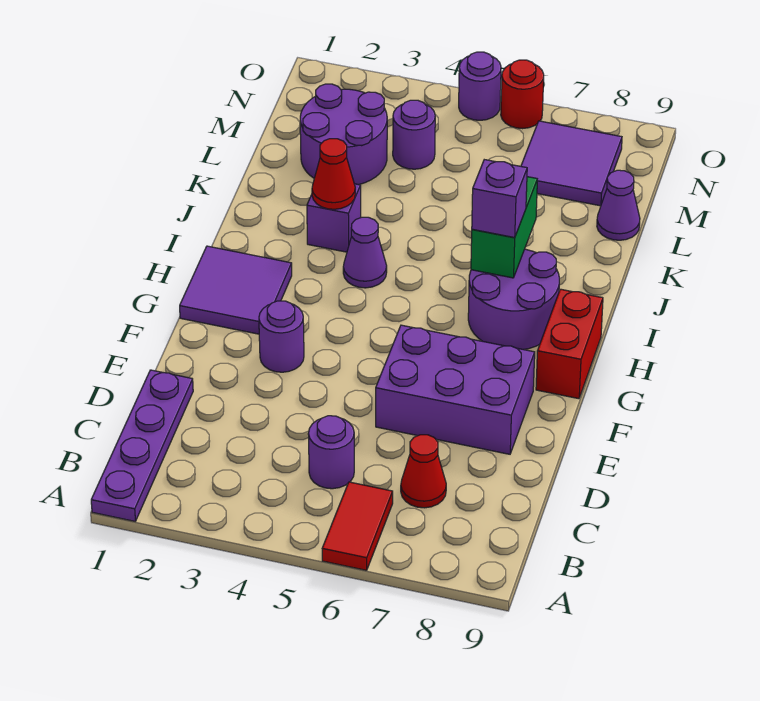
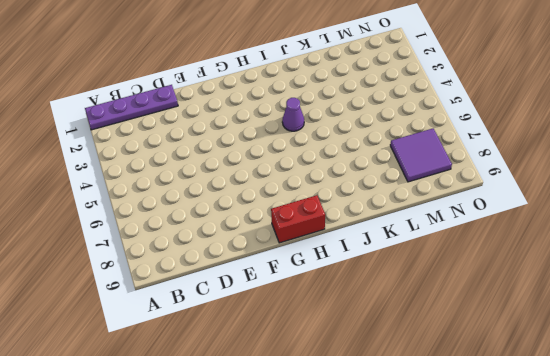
none -> red tile A6:B6 level 1
none -> purple round brick C5 level 1
none -> red cone C7 level 1

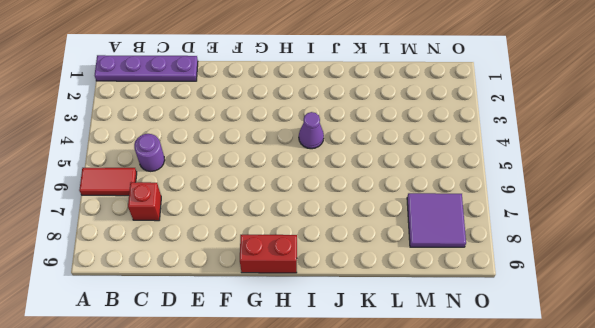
red brick C7 level 1 -> red cone C7 level 1
none -> purple brick E6:F8 level 1
none -> purple round brick F3 level 1
none -> purple tile G1:H2 level 1

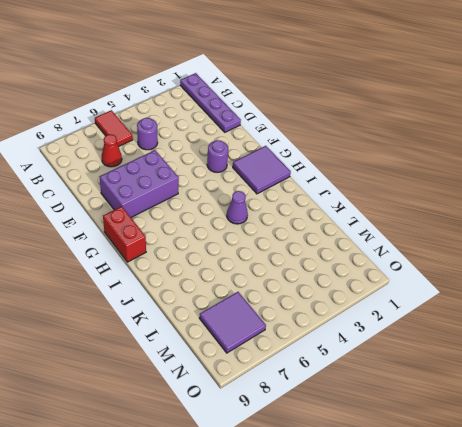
none -> purple round brick H7:I8 level 1
none -> purple brick J3 level 1
none -> purple round brick L2:M3 level 1

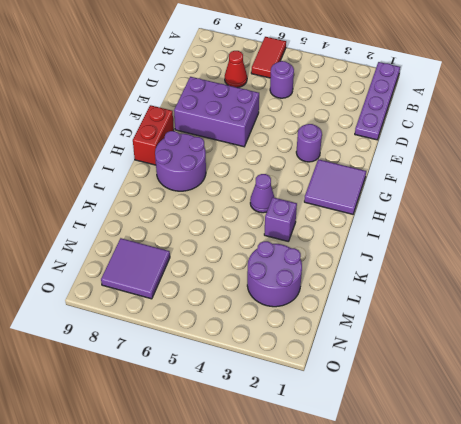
none -> purple cone L9 level 1
none -> purple round brick M4 level 1
none -> purple round brick O5 level 1

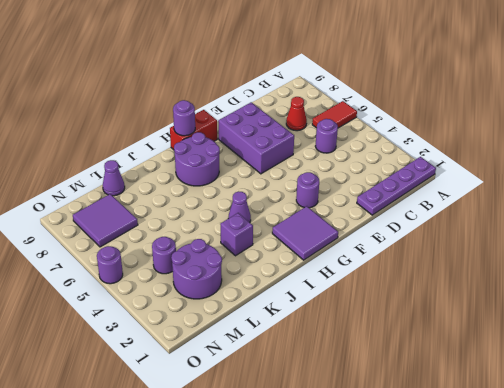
purple round brick H9 level 2 -> none
none -> red round brick O6 level 1
none -> green brick I7:J7 level 2
none -> red cone J3 level 2

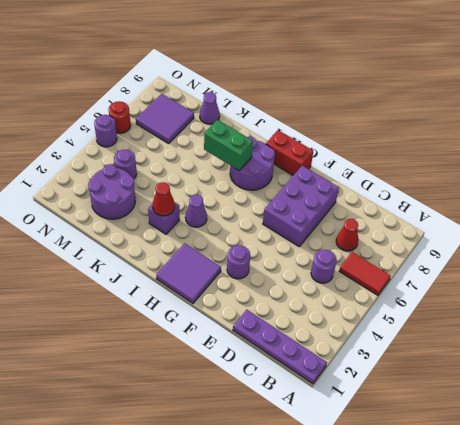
none -> purple brick I7 level 3

